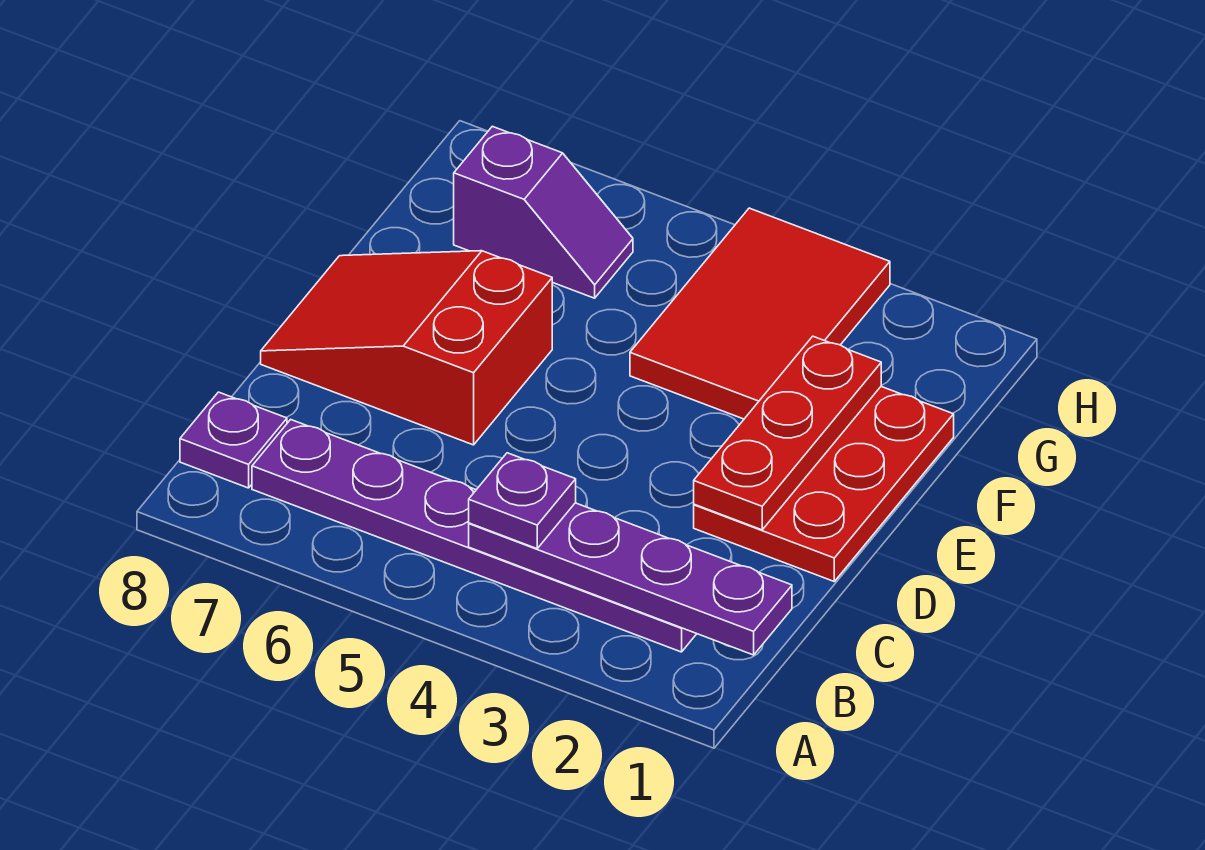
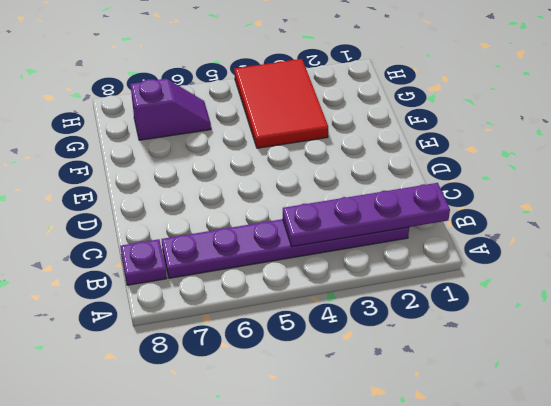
none -> red plate D1:F2 level 1
none -> red slope D6:E8 level 1 top 6

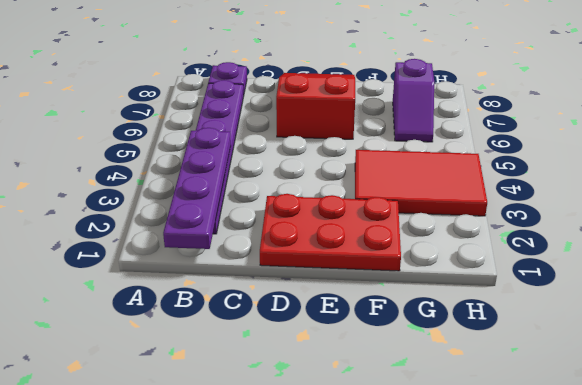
none -> red plate D2:F2 level 2
none -> purple plate B4 level 3

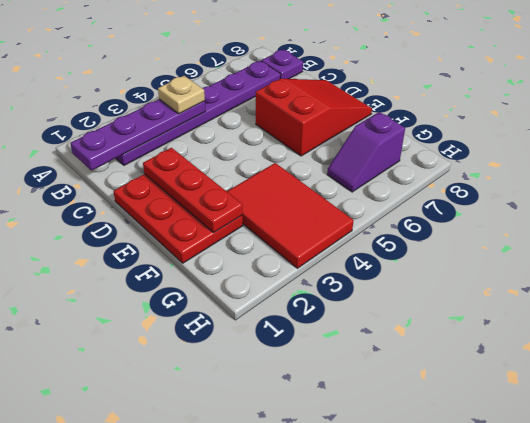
tan plate B4 level 3 -> purple plate B4 level 3

